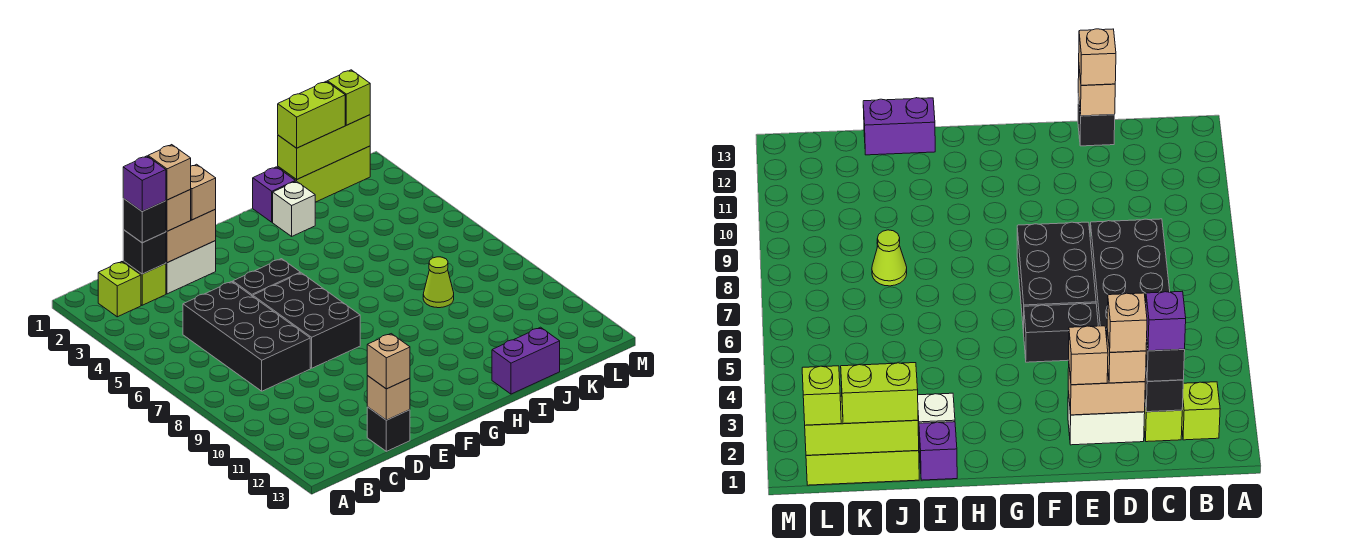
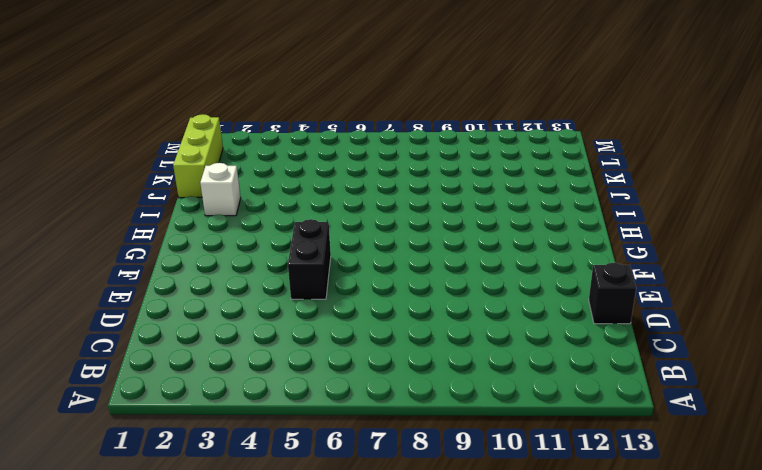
none -> lime brick B2 level 1
none -> lime brick C2 level 1
none -> black brick C5:D8 level 1

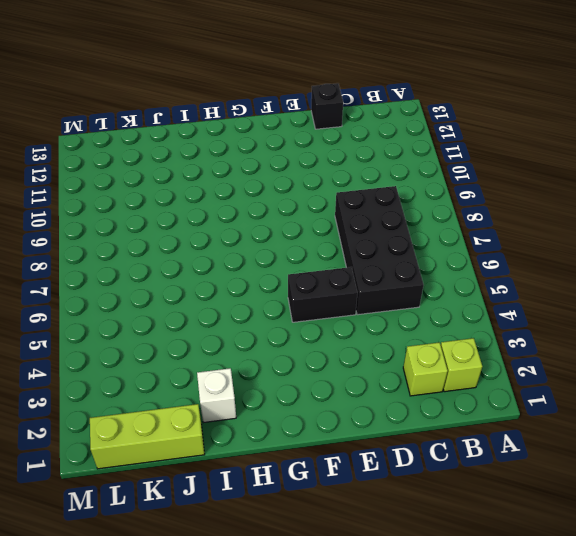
none -> white brick D2:E2 level 1
none -> black brick E6:F8 level 1
none -> purple brick I1 level 1

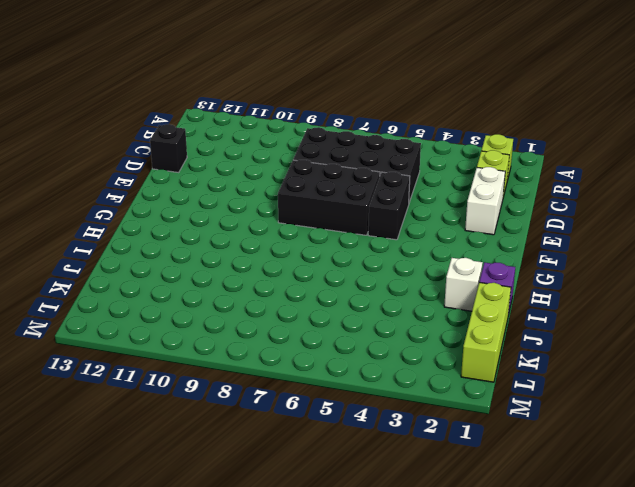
none -> purple brick I13:J13 level 1
none -> lime cone J8 level 1
none -> black brick C2 level 2

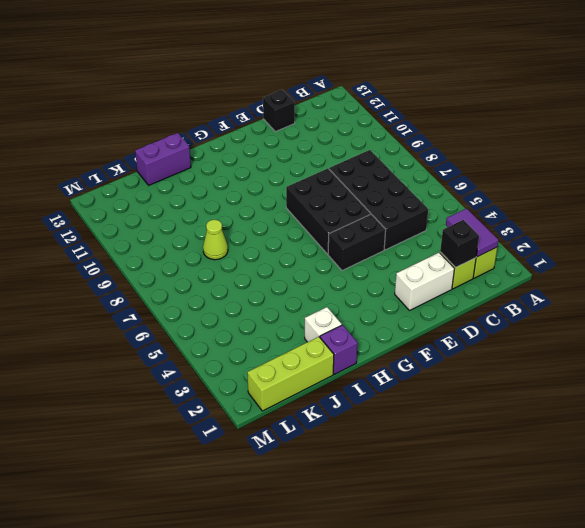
purple tile B2:B3 level 2 -> none
none -> tan brick D2:E2 level 2
none -> tan brick D13 level 2
none -> lime brick J1:L1 level 2

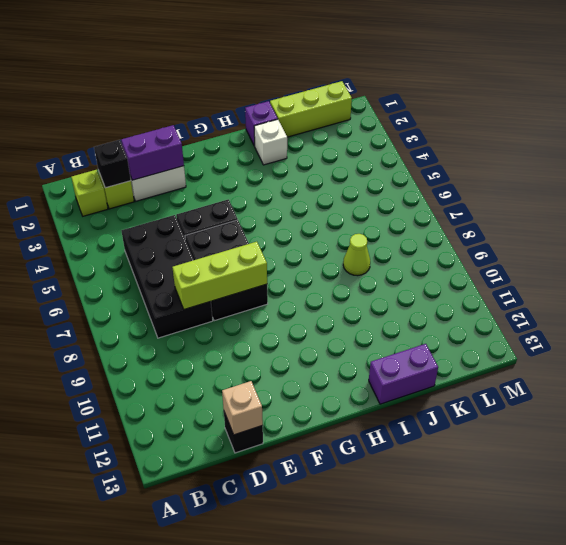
purple brick D2:E2 level 2 -> tan brick D2:E2 level 2
lime brick D8:F8 level 2 -> lime brick J1:L1 level 2
none -> black brick C2 level 3
none -> tan brick D2 level 3
none -> tan brick D13 level 3

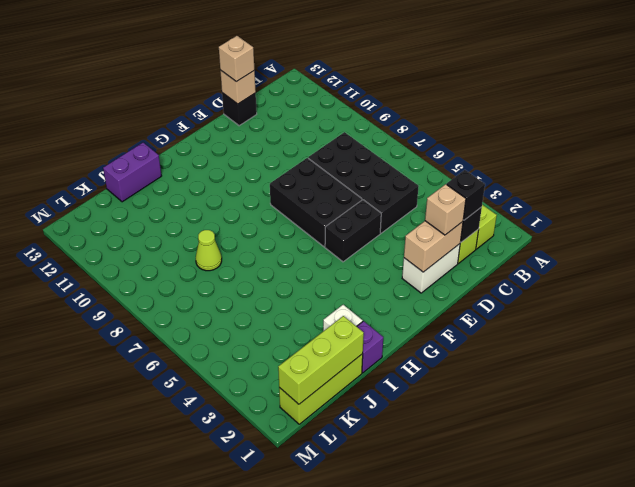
none -> tan brick E2 level 3
none -> lime brick J1:K1 level 3
none -> lime brick L1 level 3

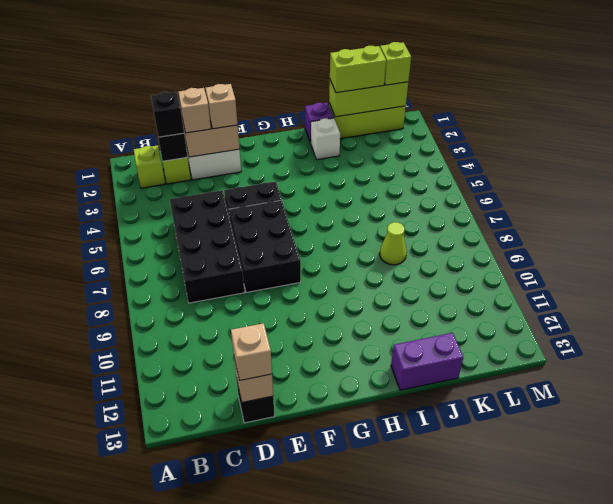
none -> purple brick C2 level 4
none -> tan brick D2 level 4

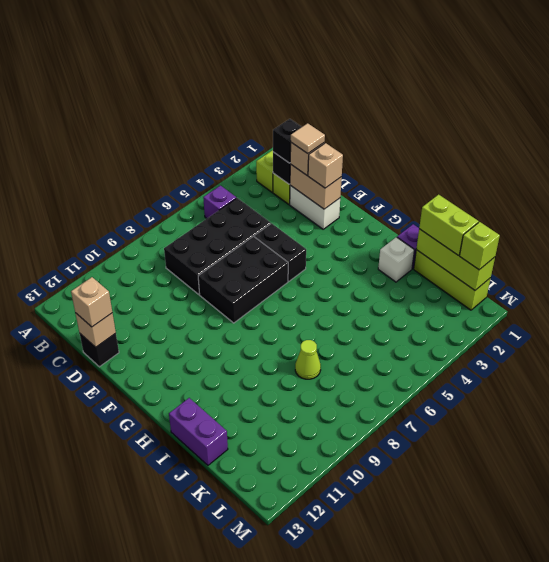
purple brick B5 level 1 -> purple brick C2 level 4
tan tile D2 level 4 -> tan brick D2 level 4

